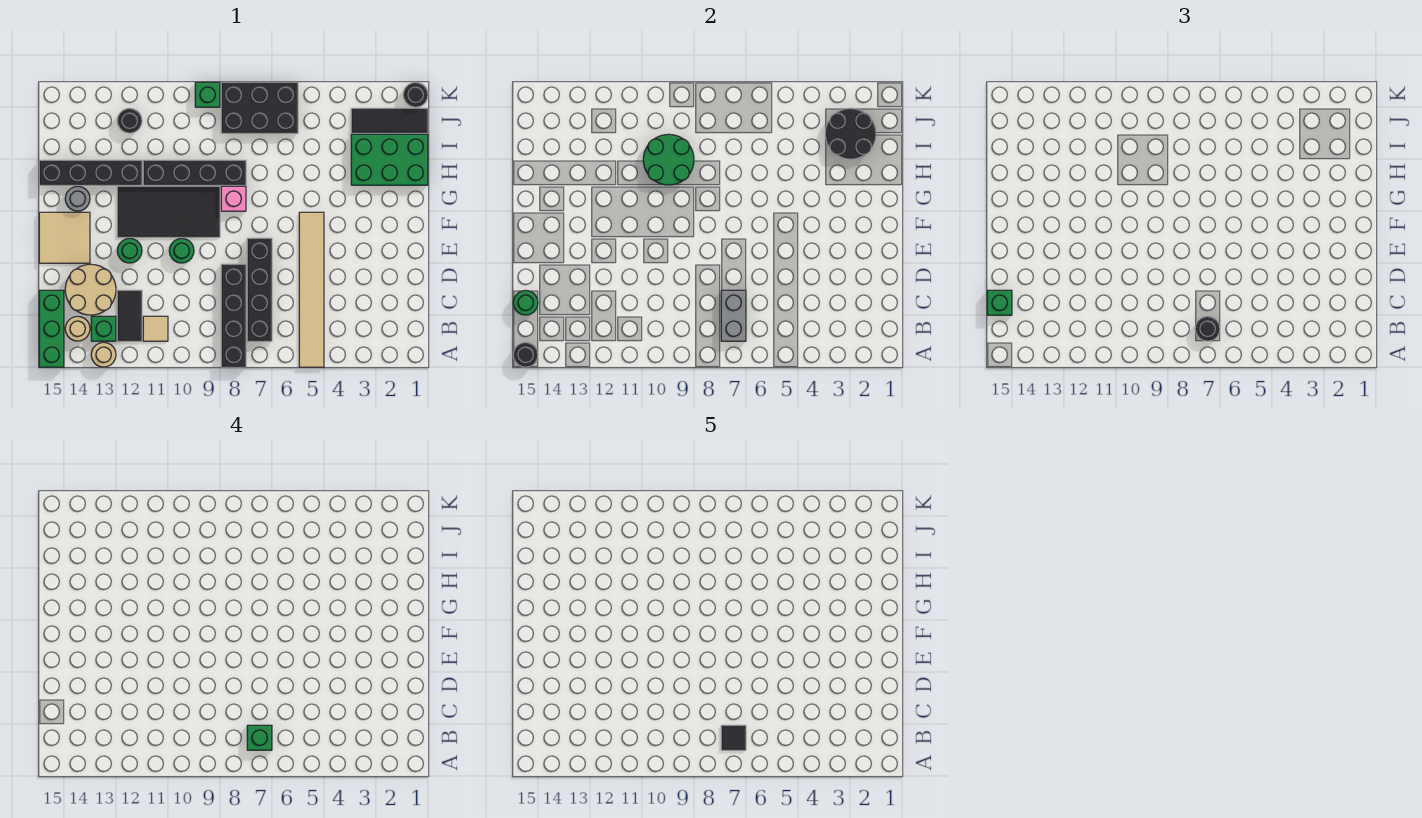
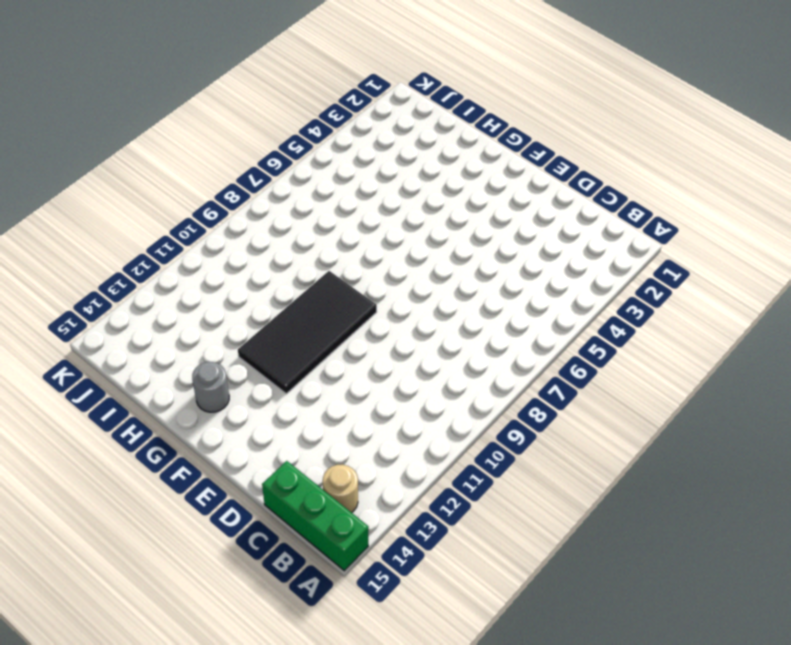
none -> tan tile A5:F5 level 1
none -> black brick A8:D8 level 1
none -> tan round brick A13 level 1
none -> black brick B7:E7 level 1

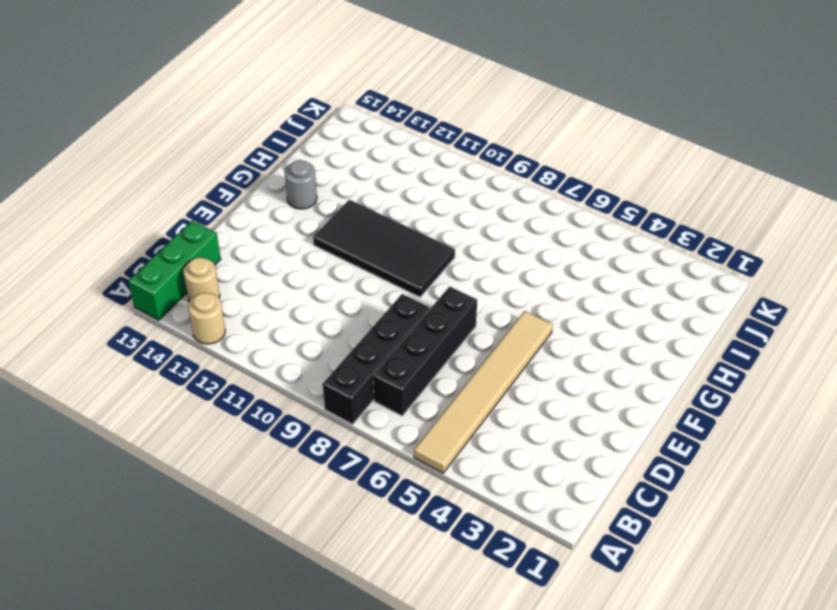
none -> tan tile B11 level 1
none -> black tile B12:C12 level 1
none -> green brick B13 level 1
none -> tan round brick C13:D14 level 1

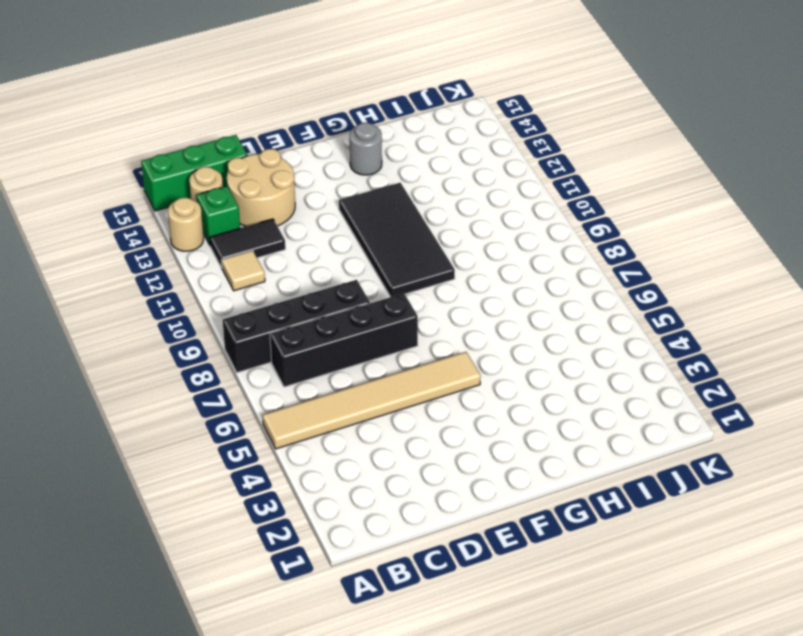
none -> green round brick E10 level 1
none -> green round brick E12 level 1
none -> tan tile E14:F15 level 1
none -> pink brick G8 level 1

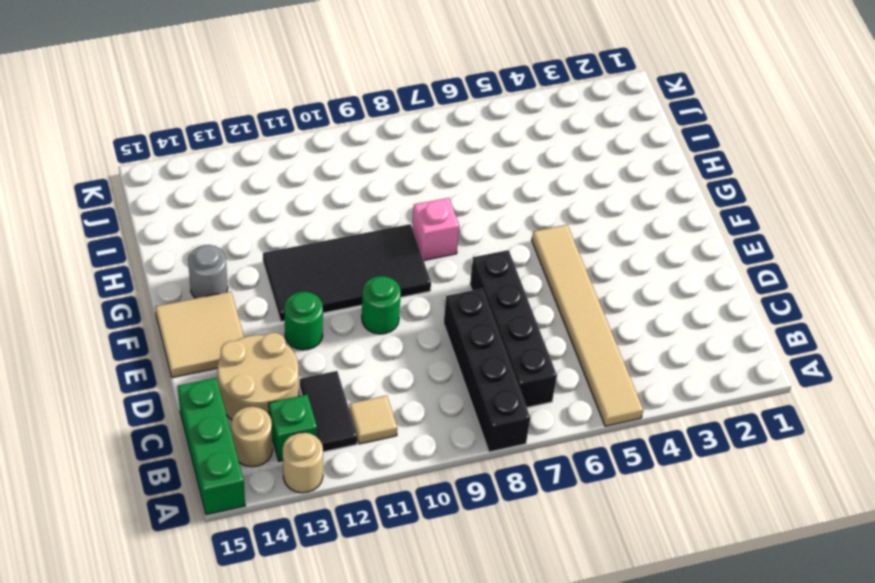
none -> green brick H1:I3 level 1
none -> black brick H8:H11 level 1
none -> black brick H12:H15 level 1
none -> black tile J1:J3 level 1

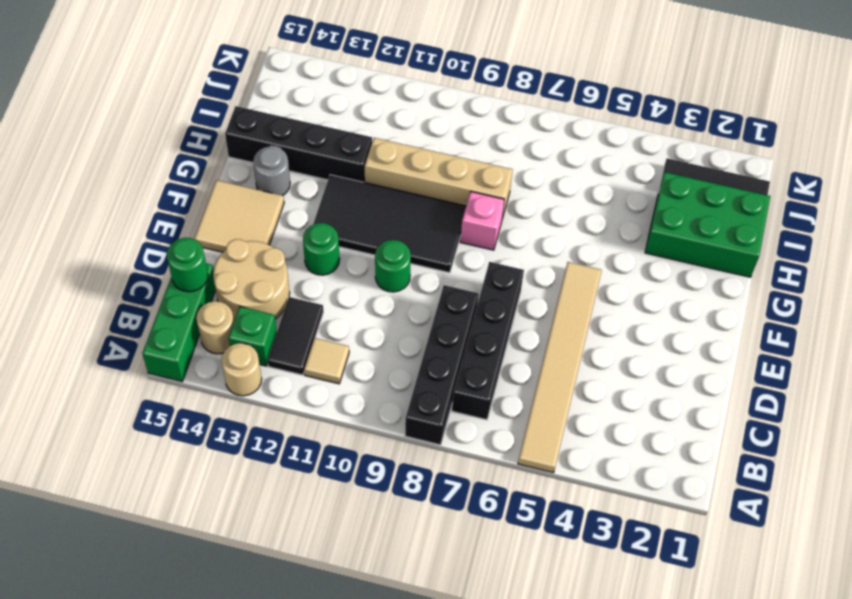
tan brick H8:H11 level 1 -> black brick H8:H11 level 1
none -> black brick J6:K8 level 1
none -> black round brick J12 level 1
none -> black round brick K1 level 1
none -> green brick K9 level 1

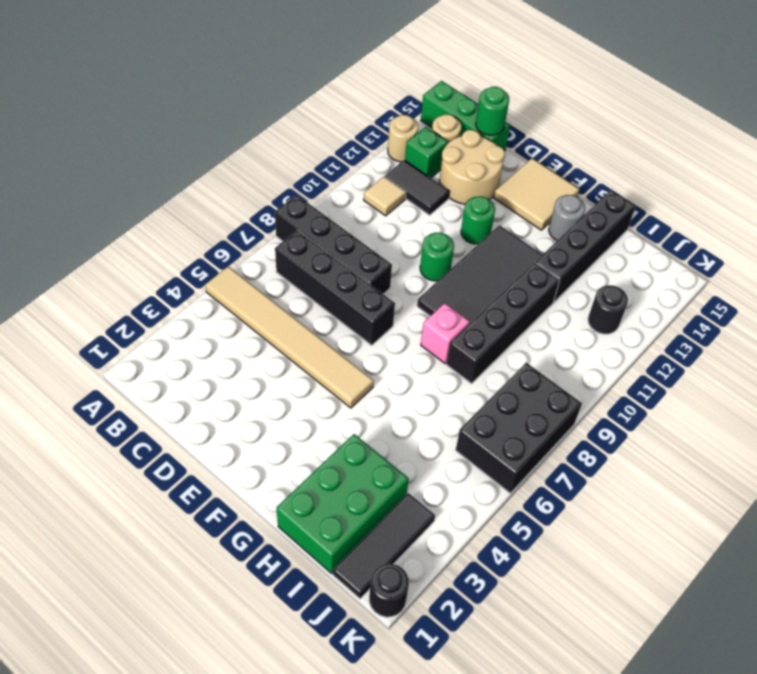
none -> green brick K9 level 1
none -> black round brick A15 level 2
none -> grey brick B7:C7 level 2
none -> green round brick H9:I10 level 2

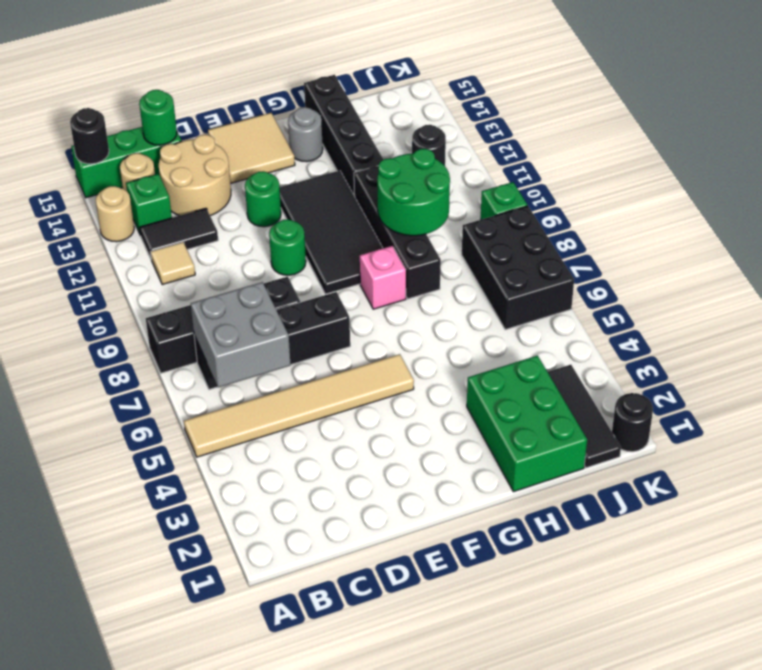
grey brick B6:C7 level 2 -> grey brick B7:C7 level 2
none -> black round brick I2:J3 level 2
none -> black round brick B7 level 3
none -> green brick C15 level 3
none -> green brick B7 level 4

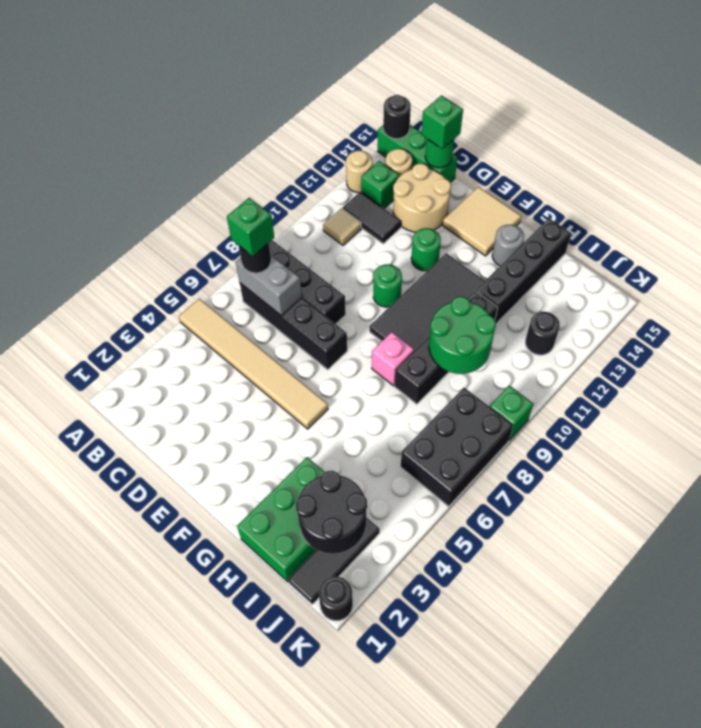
none -> black tile B7 level 5

